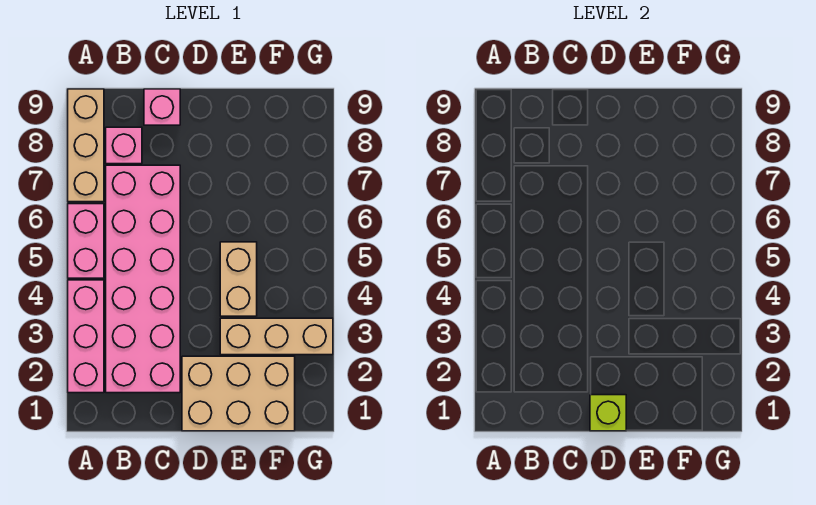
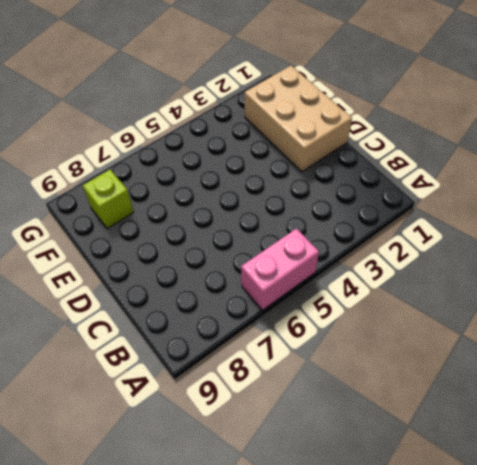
lime brick F8 level 1 -> lime brick D1 level 2
none -> pink brick A2:A4 level 1
none -> tan brick A7:A9 level 1

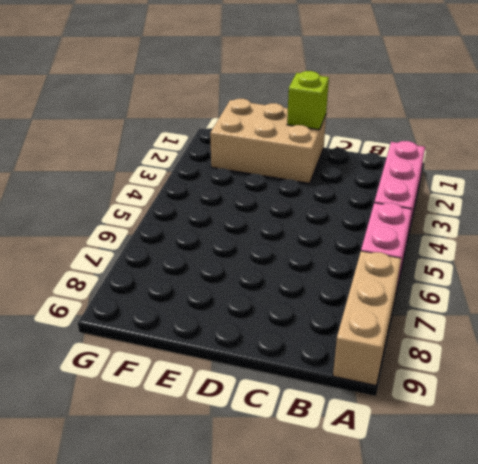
none -> pink brick B2:C7 level 1
none -> pink brick B8 level 1

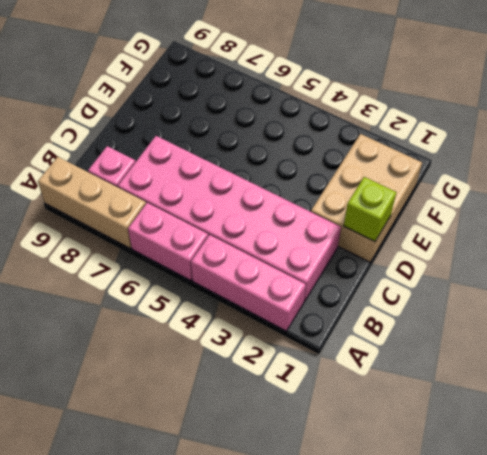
none -> pink brick C9 level 1
none -> tan brick E3:G3 level 1

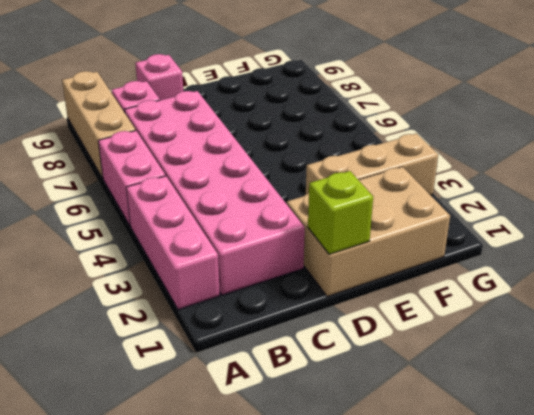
none -> tan brick E4:E5 level 1

